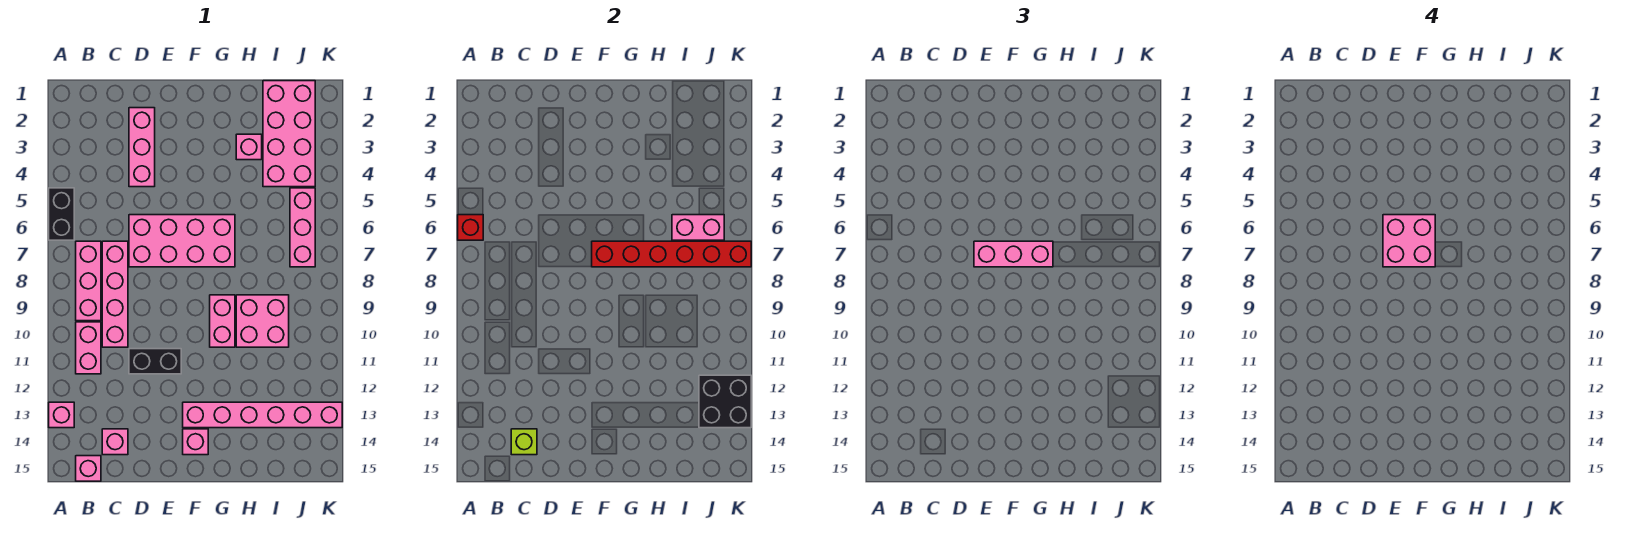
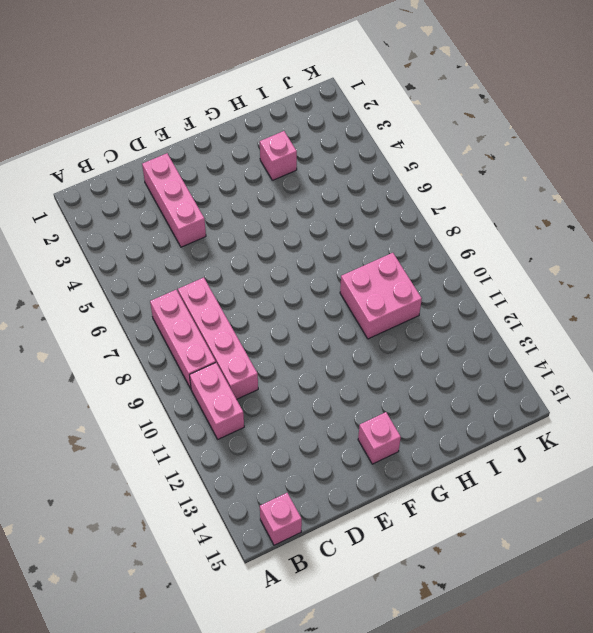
none -> black brick A5:A6 level 1
none -> pink brick A13 level 1
none -> pink brick C14 level 1

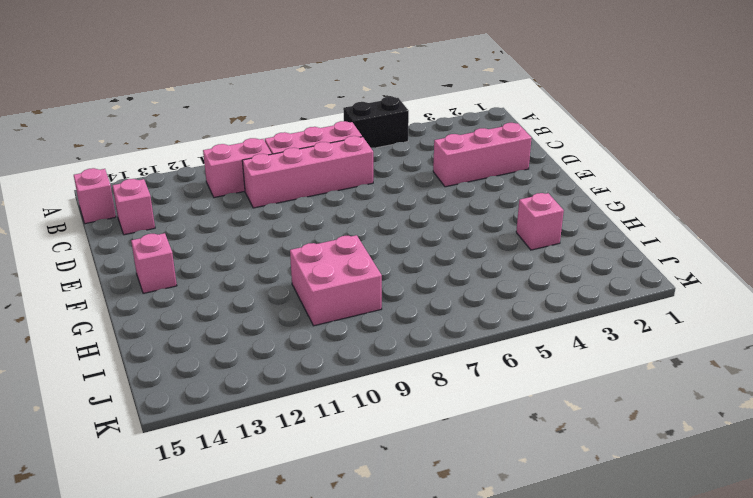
none -> pink brick A13 level 1
none -> pink brick D6:G7 level 1
none -> black brick D11:E11 level 1

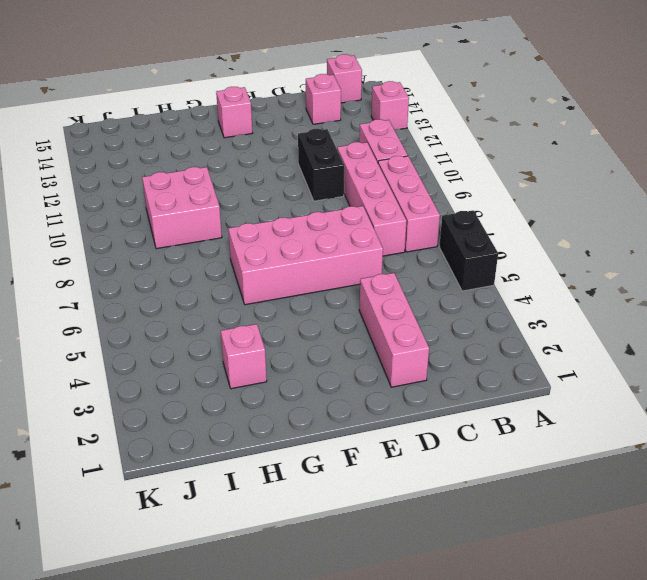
black brick D10:D11 level 1 -> black brick D11:E11 level 1
none -> pink brick F13:K13 level 1
none -> pink brick G9:G10 level 1
none -> pink brick I1:J4 level 1

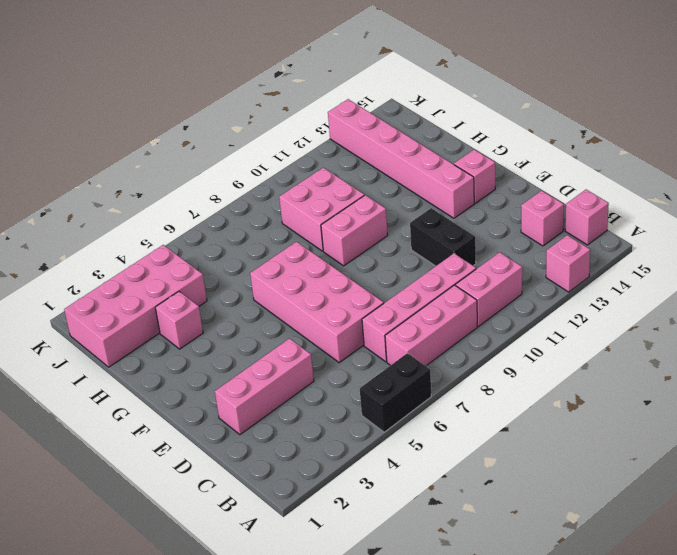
none -> pink brick J5:J7 level 1
none -> red brick A6 level 2
none -> lime brick C14 level 2

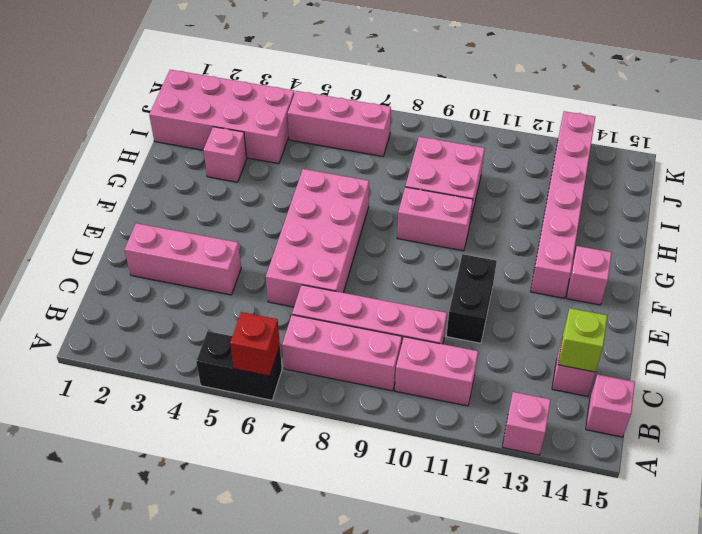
none -> red brick F7:K7 level 2
none -> pink brick I6:J6 level 2
none -> black brick J12:K13 level 2

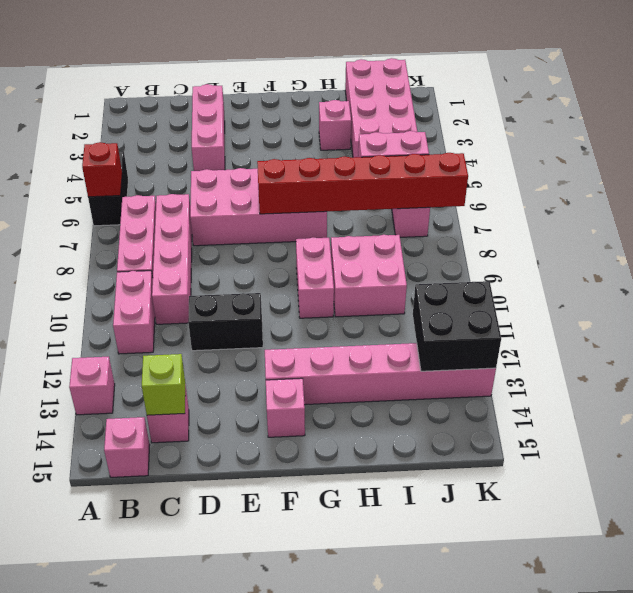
none -> pink brick E7:G7 level 3
none -> pink brick E6:F7 level 4

